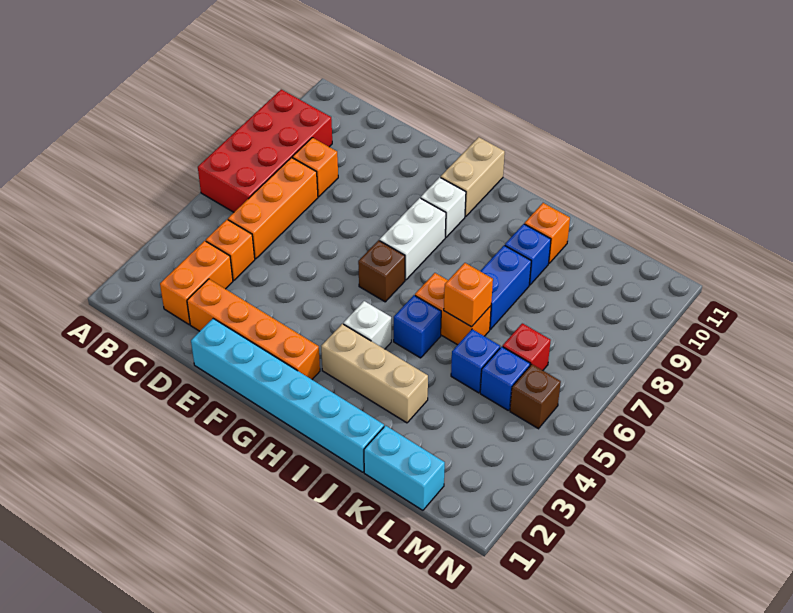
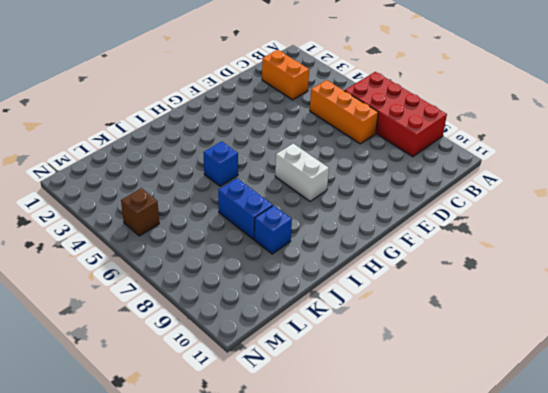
none -> orange brick C4 level 1
none -> orange brick C8 level 1
none -> orange brick D2:G2 level 1

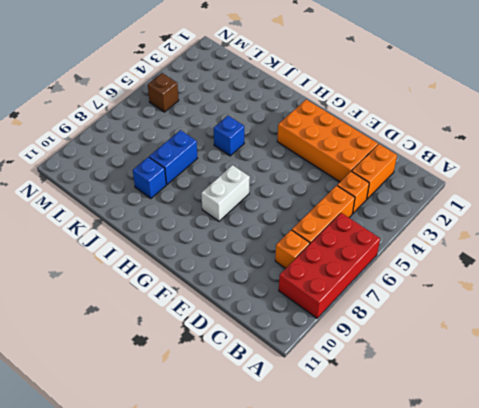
orange brick D2:G3 level 1 -> orange brick D2:G2 level 1
none -> cyan brick E1:J1 level 1
none -> brown brick G6 level 1
none -> white brick G9 level 1

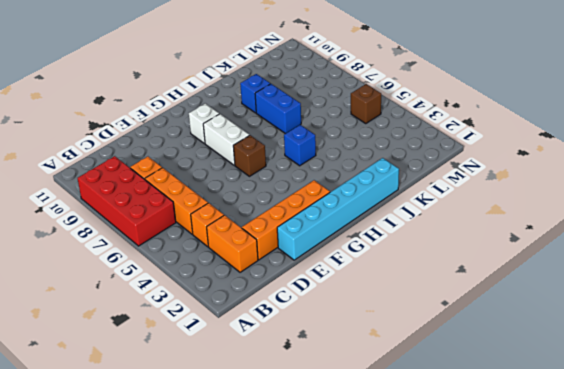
none -> tan brick G10:G11 level 1
none -> tan brick H3:J3 level 1
none -> white brick H4 level 1

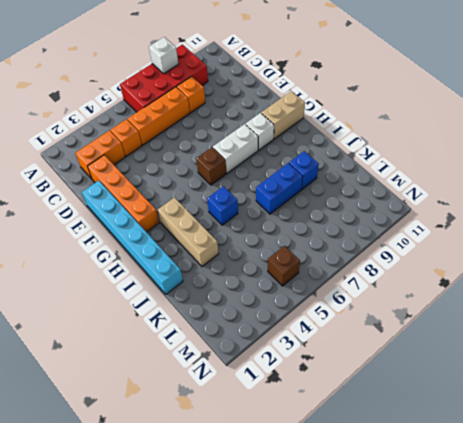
white brick A8 level 2 -> white brick H4 level 1
none -> orange brick I6:J6 level 1
none -> orange brick J10 level 1
none -> cyan brick K1:L1 level 1

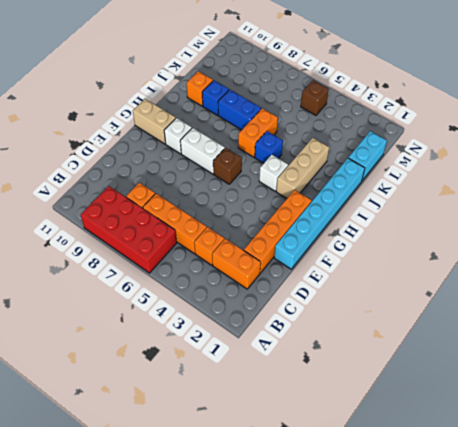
none -> blue brick K5 level 1
none -> blue brick L5 level 1
none -> red brick L6 level 1

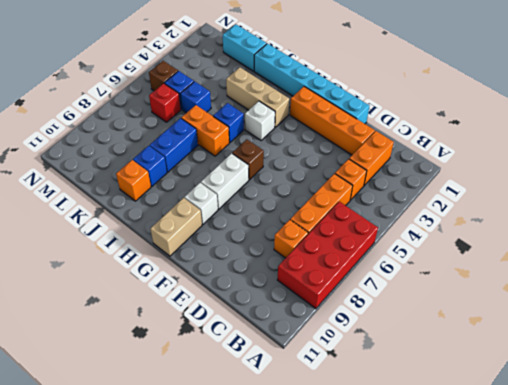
none -> orange brick J6 level 2

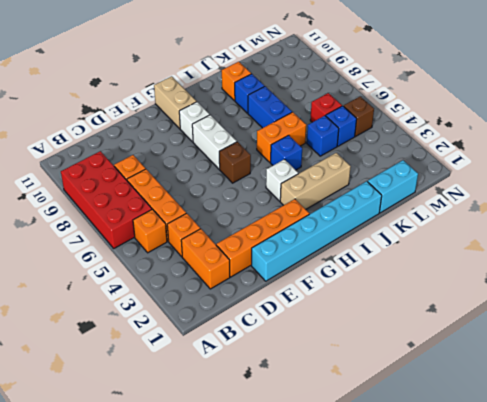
orange brick B5 level 1 -> orange brick J6 level 2

